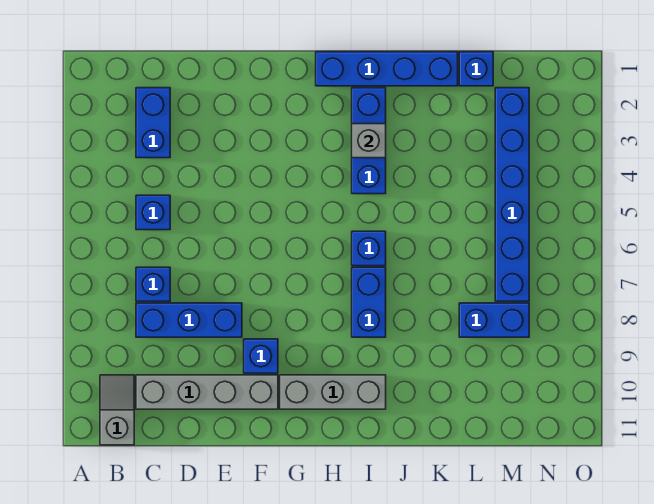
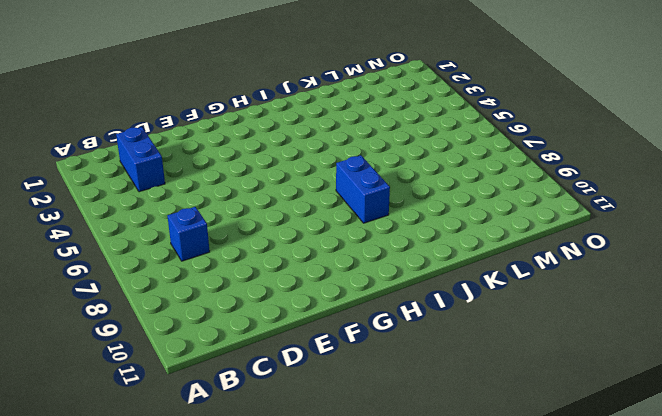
none -> grey slope B10:B11 level 1 top 11
none -> blue brick C5 level 1
none -> blue brick C8:E8 level 1

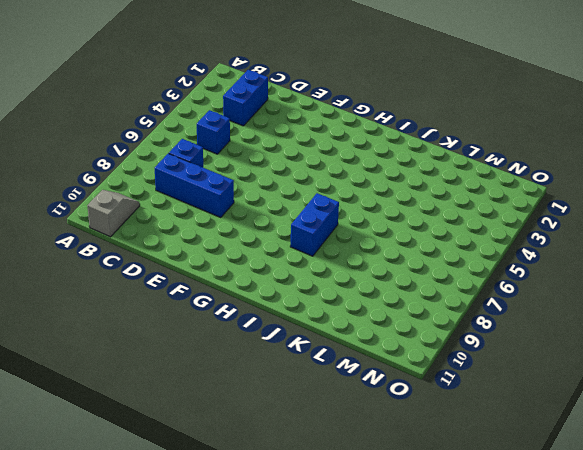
none -> grey brick C10:F10 level 1
none -> blue brick F9 level 1
none -> grey brick G10:I10 level 1

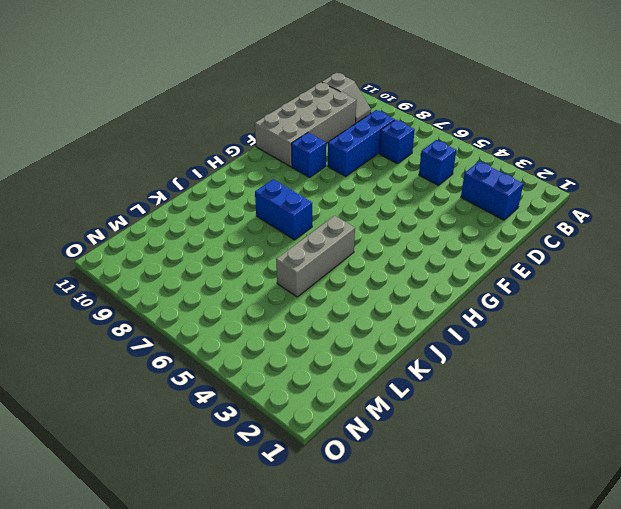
grey brick C10:F11 level 1 -> grey brick C10:F10 level 1
grey brick I5:K5 level 1 -> grey brick G10:I10 level 1
none -> blue brick H1:K1 level 1
none -> blue brick I2:I4 level 1
none -> blue brick I6 level 1

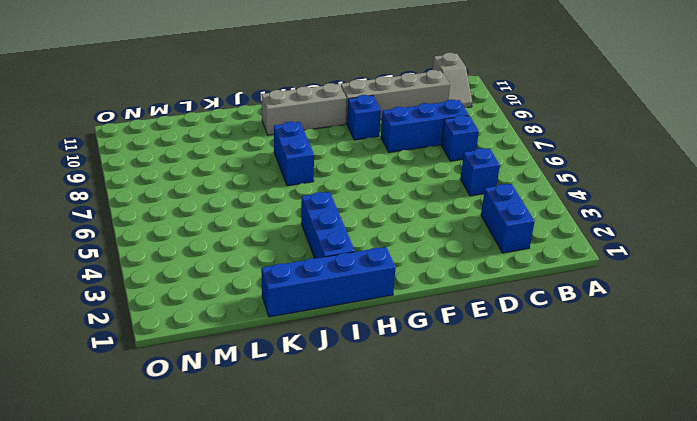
none -> blue brick I6 level 1
none -> blue brick L1 level 1
none -> blue brick L8:M8 level 1

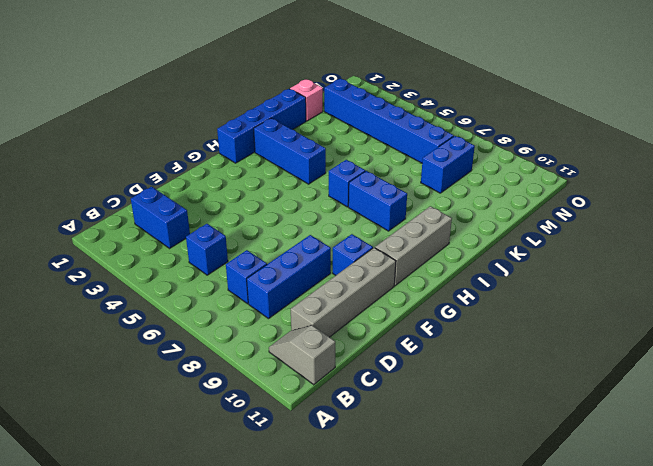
pink brick L1 level 1 -> blue brick L1 level 1
none -> grey brick I3 level 2

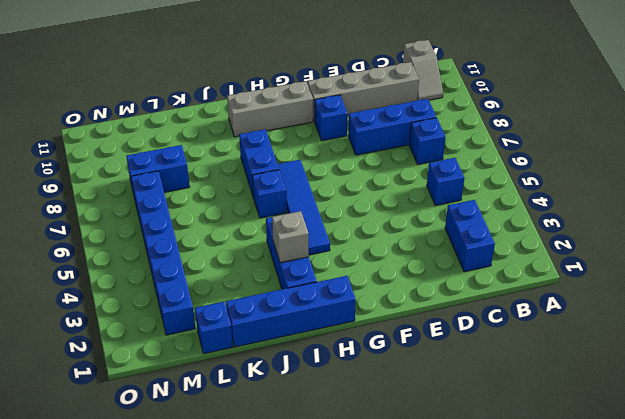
blue tile H4:H7 level 1 -> none

